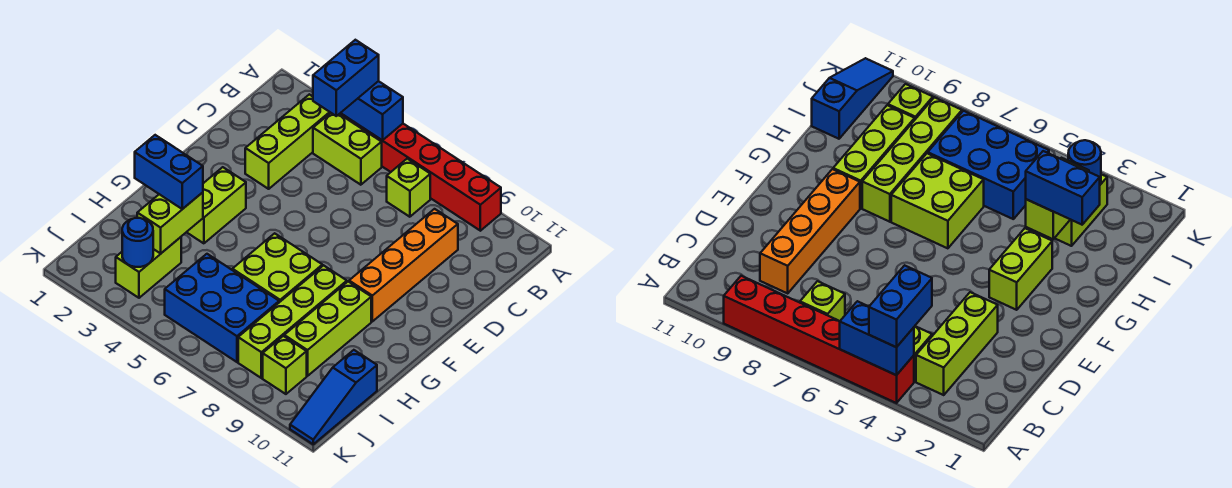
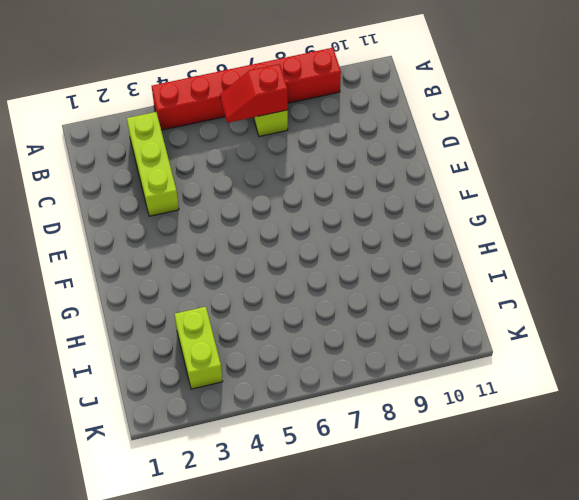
red slope B6:B7 level 2 top 7 -> none
none -> lime brick B4:B5 level 1
none -> orange brick C9:F9 level 1
none -> lime brick F3:G3 level 1

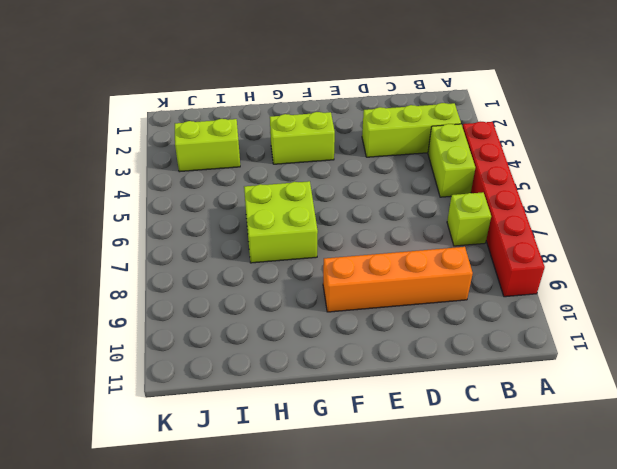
none -> lime brick G8:J8 level 1
none -> lime brick G9:I9 level 1
none -> blue brick I5:J7 level 1

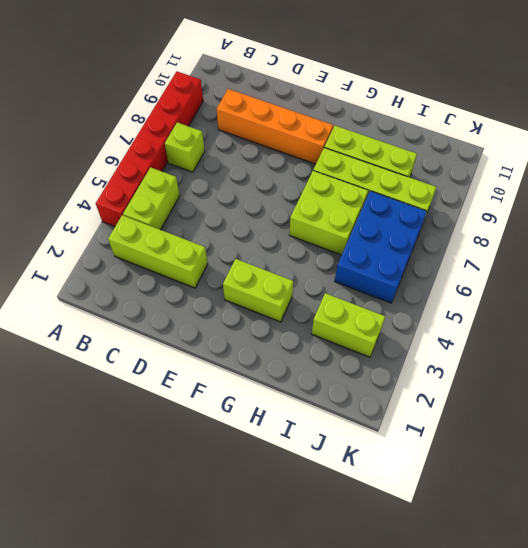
none -> blue slope I11:K11 level 1 top I
none -> lime brick J9 level 1
none -> blue brick A4:A5 level 2

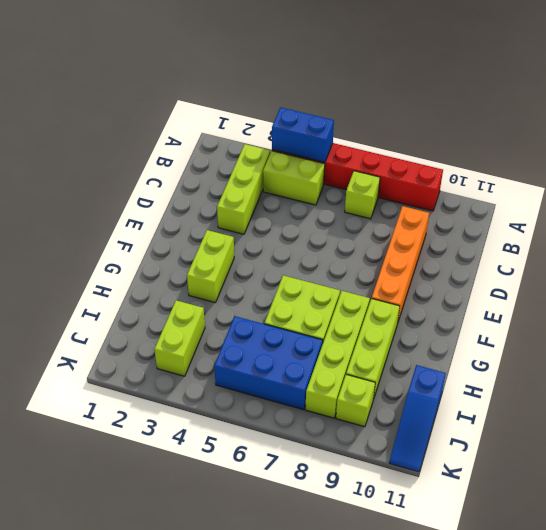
none -> lime brick H3:I3 level 2
none -> blue round brick J3 level 2
none -> blue brick A4:B4 level 3

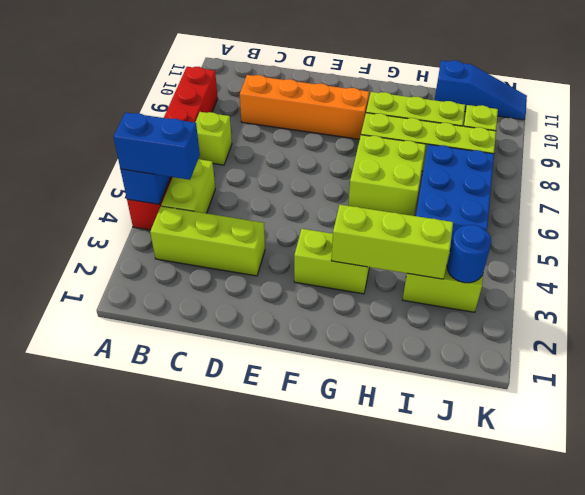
lime brick G3:I3 level 2 -> lime brick H3:I3 level 2
none -> blue brick H2:H3 level 3

